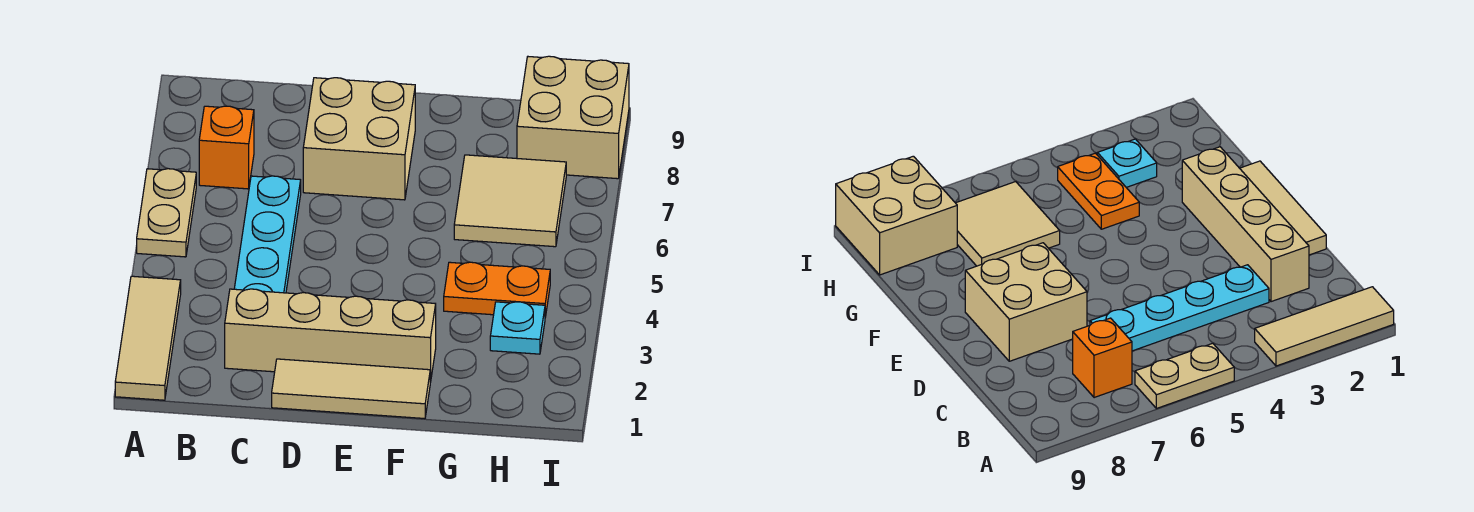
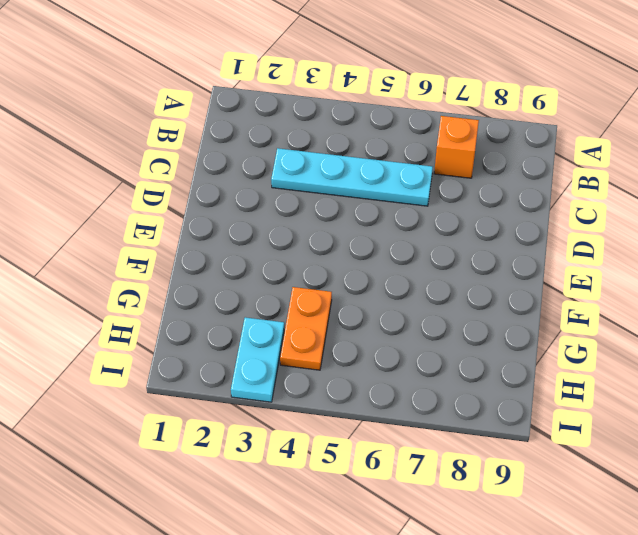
cyan plate H3:I3 level 1 -> cyan plate H3 level 1
none -> tan tile A1:A3 level 1
none -> tan plate A5:A6 level 1

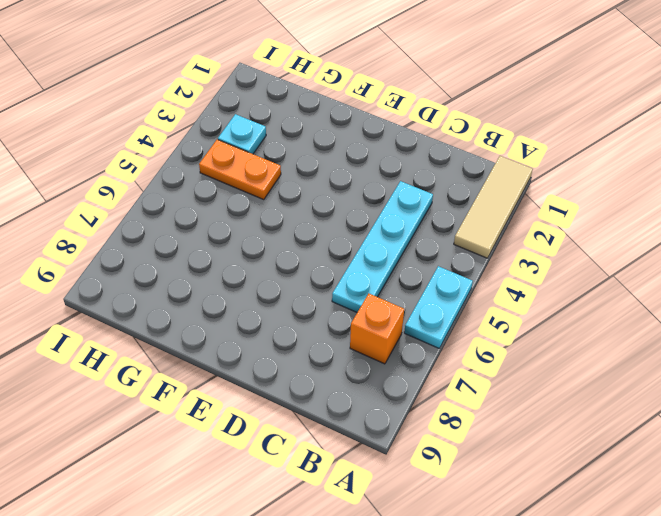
cyan plate A5:A6 level 1 -> tan plate A5:A6 level 1
none -> tan brick C2:F2 level 1
none -> tan tile D1:F1 level 1

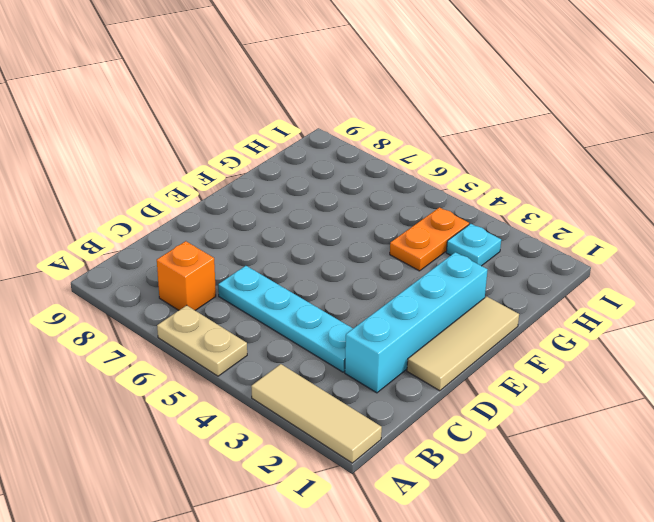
cyan brick C2:F2 level 1 -> tan brick C2:F2 level 1
none -> tan brick D7:E8 level 1
none -> tan tile G6:H7 level 1

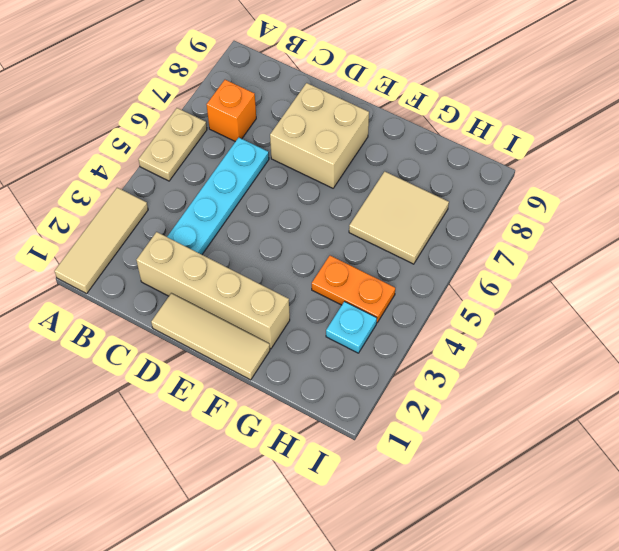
none -> tan brick H8:I9 level 1

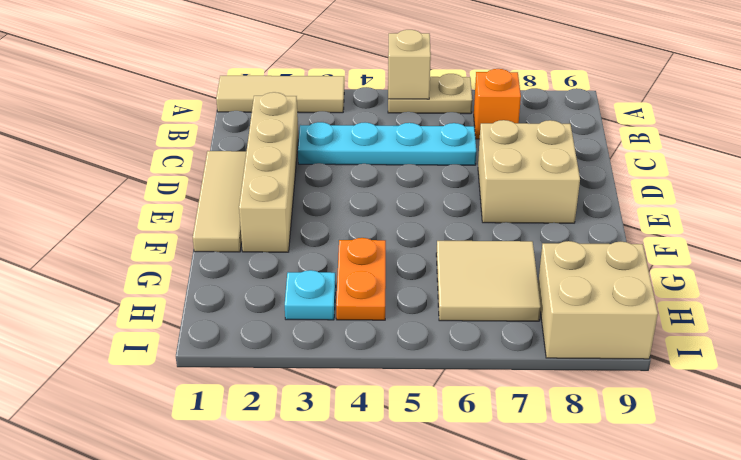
tan brick A5 level 2 -> none

